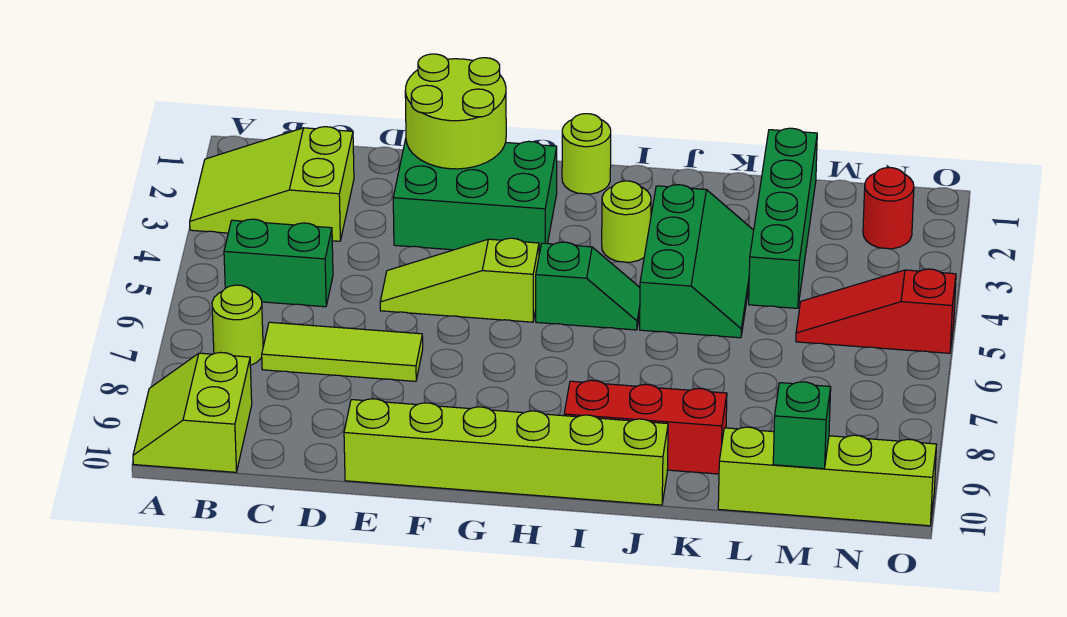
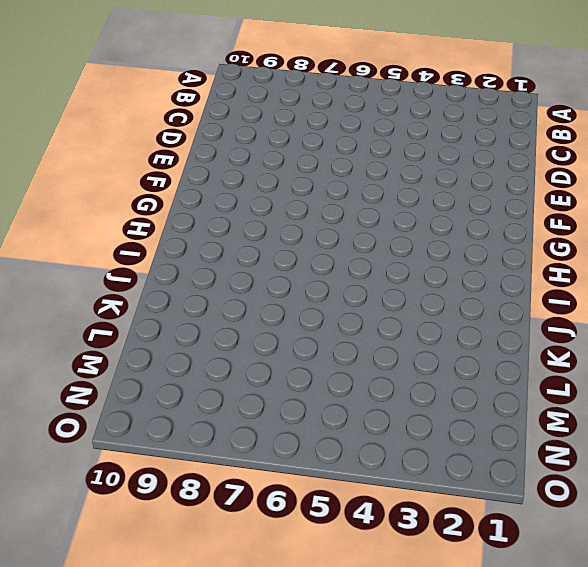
none -> lime slope A2:C3 level 1 top C
none -> lime slope A9:B10 level 1 top B
none -> green brick B5:C5 level 1

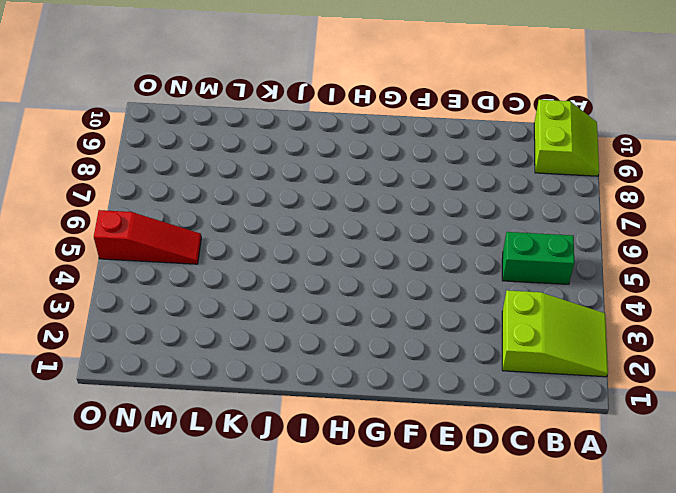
none -> lime round brick B7 level 1
none -> lime tile C7:E7 level 1
none -> green brick E2:G3 level 1

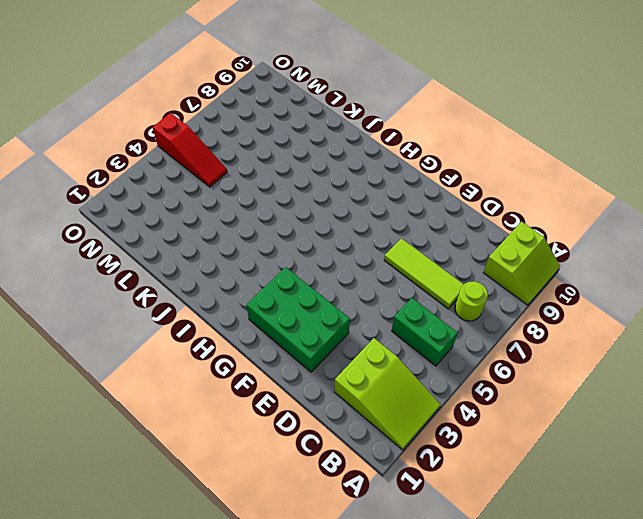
none -> lime slope E5:G5 level 1 top G
none -> lime brick E10:J10 level 1
none -> lime round brick H1 level 1

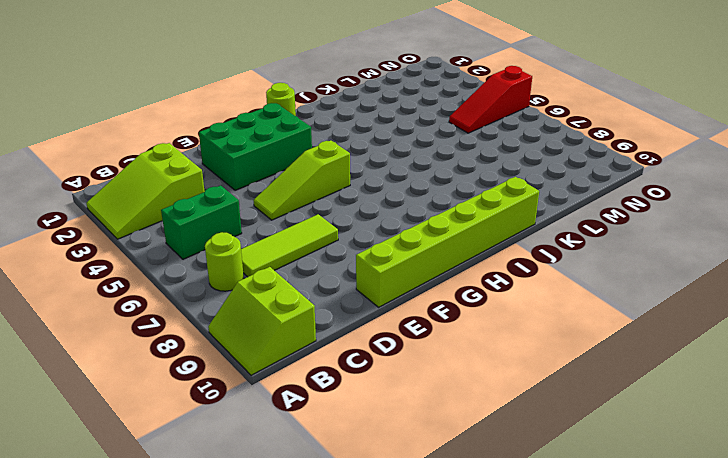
none -> green slope H5:I5 level 1 top H
none -> lime round brick I3 level 1
none -> red brick I9:K9 level 1

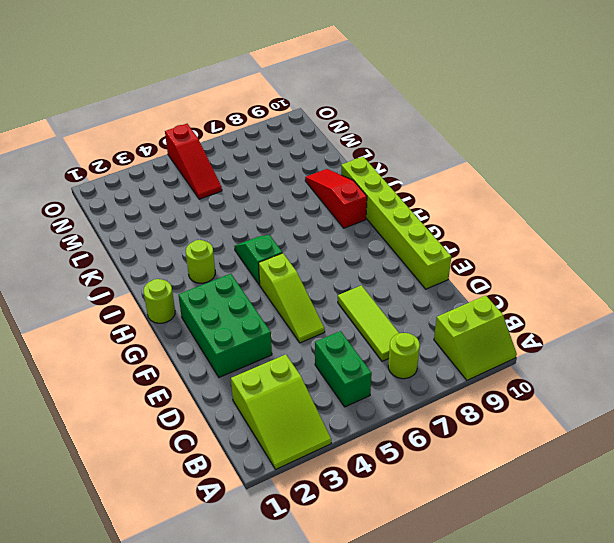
red slope I9:K9 level 1 top I -> red brick I9:K9 level 1
none -> green slope J3:K5 level 1 top J
none -> green brick L1:L4 level 1
none -> lime brick L10:O10 level 1

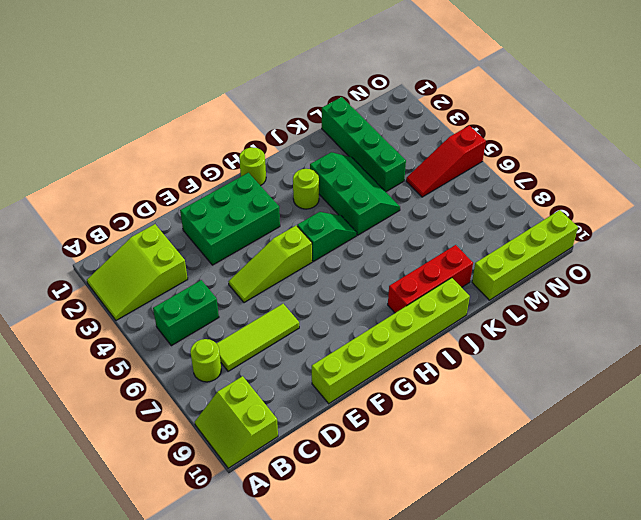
none -> red round brick N2 level 1
none -> lime round brick E1:F2 level 2
none -> green brick M10 level 2

